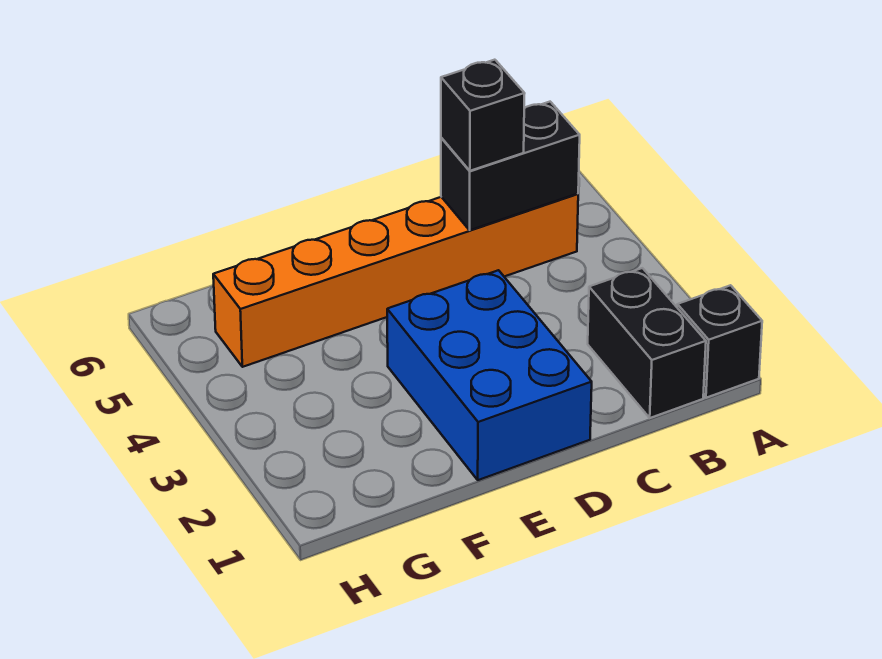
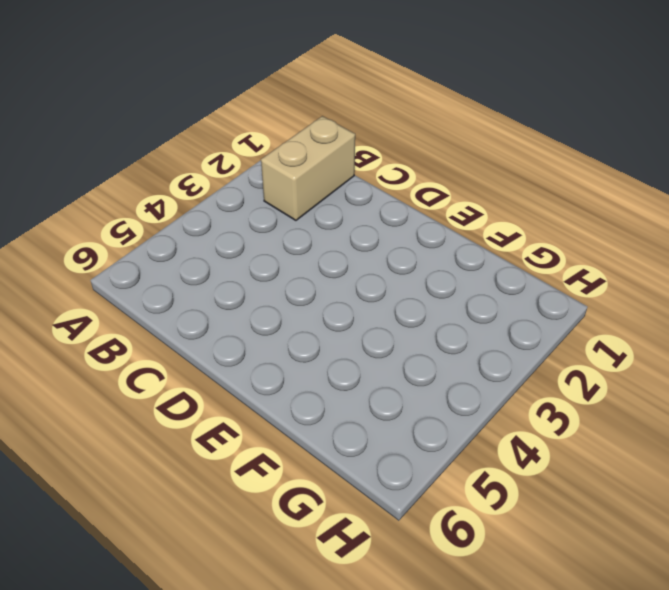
tan brick B1:B2 level 1 -> black brick B1:B2 level 1
none -> black brick A1 level 1
none -> orange brick B5:G5 level 1

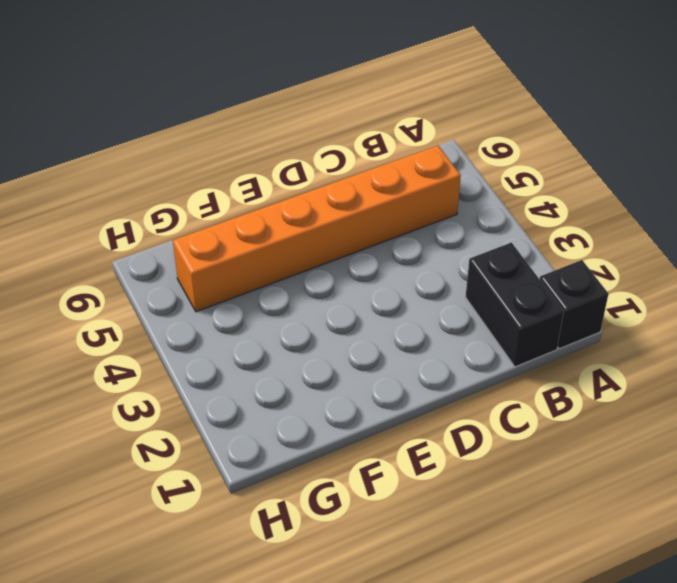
none -> blue brick D1:E3 level 1
none -> black brick B5:C5 level 2

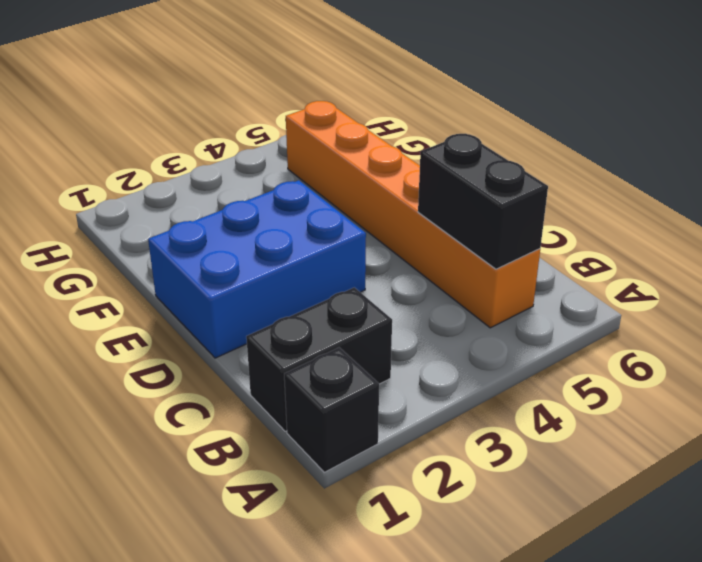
none -> black brick C5 level 3

